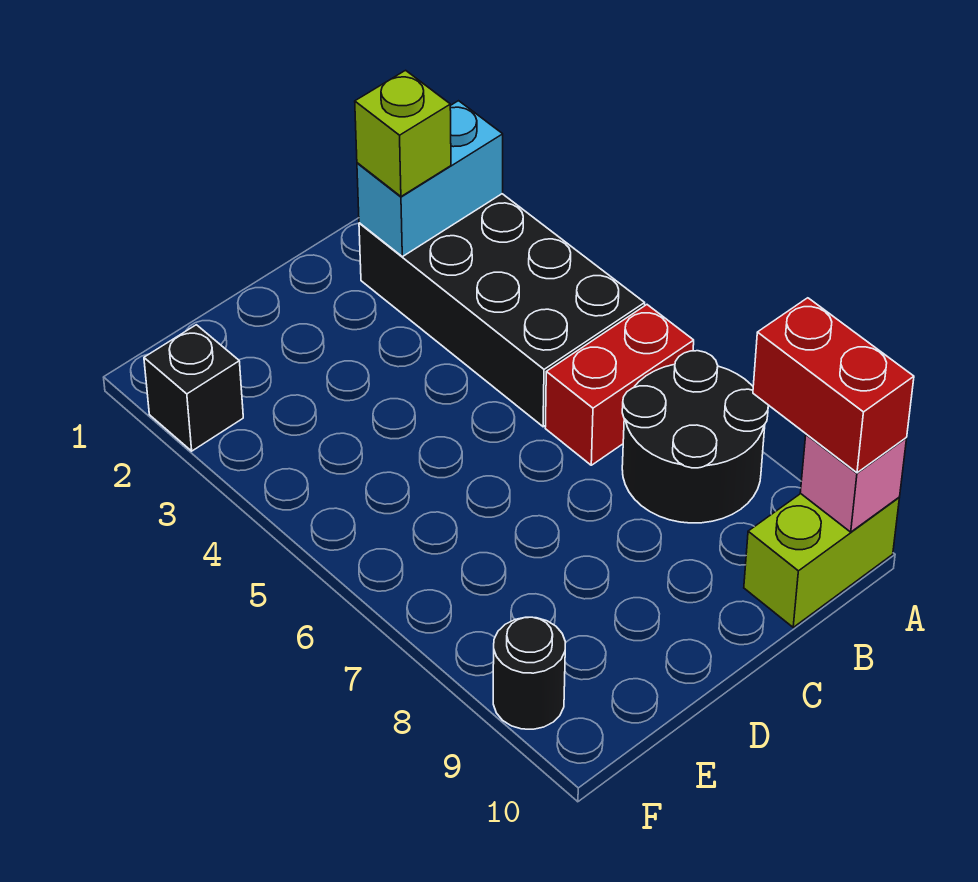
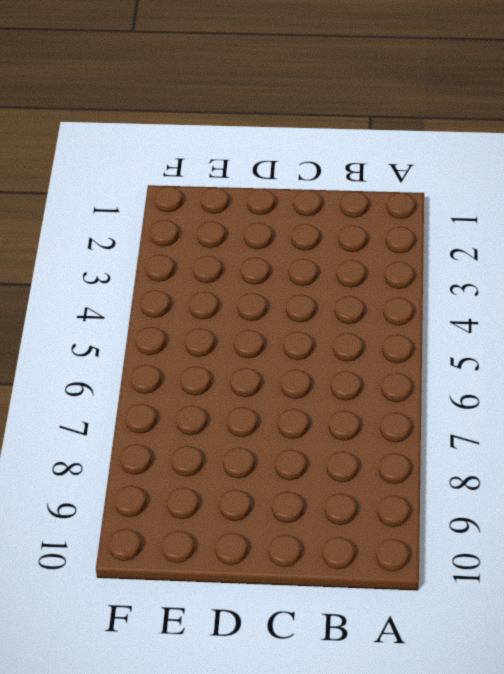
none -> black brick A2:B5 level 1
none -> red brick A6:B6 level 1

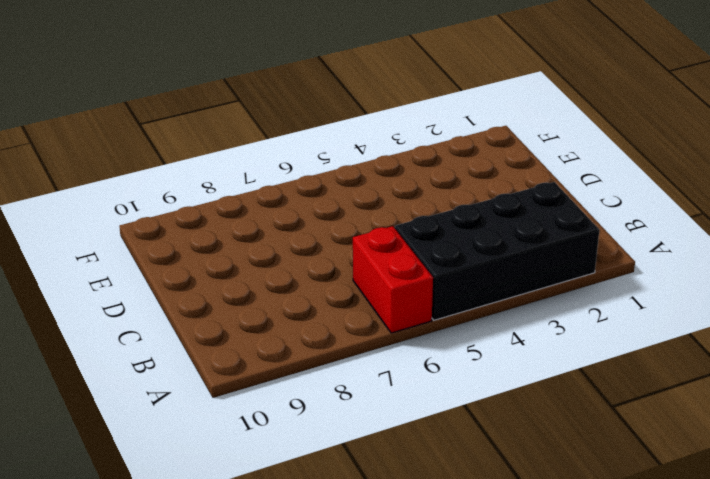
none -> black round brick A7:B8 level 1
none -> lime brick A10:B10 level 1

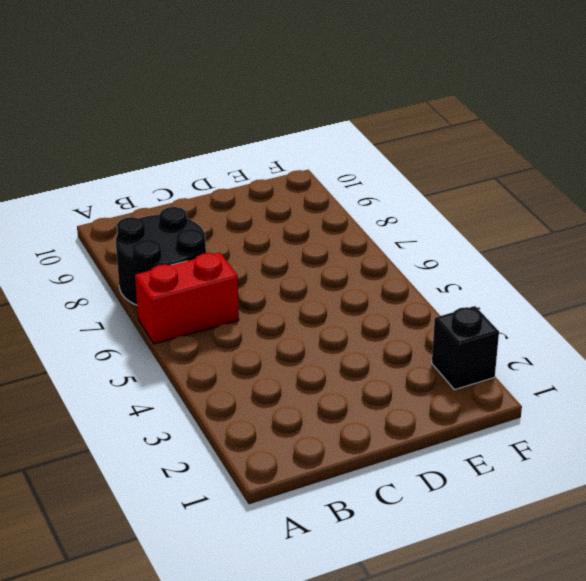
none -> black brick A2:B5 level 1
none -> lime brick A10:B10 level 1

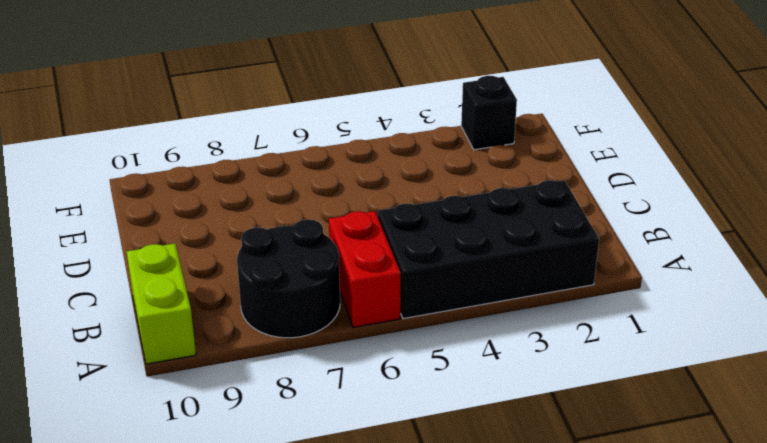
none -> black round brick F9 level 1
none -> cyan brick A2:B2 level 2

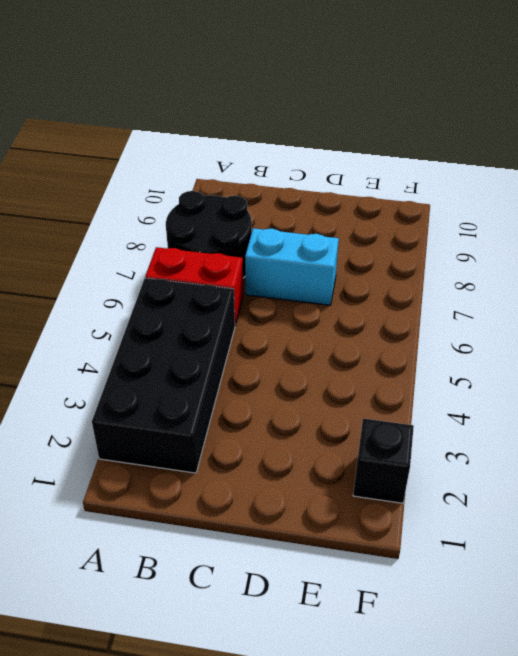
cyan brick C7:D7 level 1 -> cyan brick A2:B2 level 2
none -> lime brick A10:B10 level 1
none -> black round brick F9 level 1

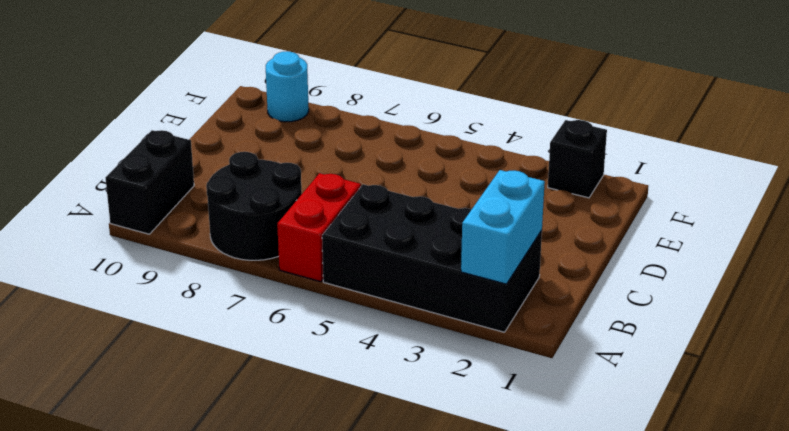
black brick A10:B10 level 1 -> lime brick A10:B10 level 1
cyan round brick F9 level 1 -> black round brick F9 level 1
none -> pink brick A10 level 2
none -> red brick A9:A10 level 3

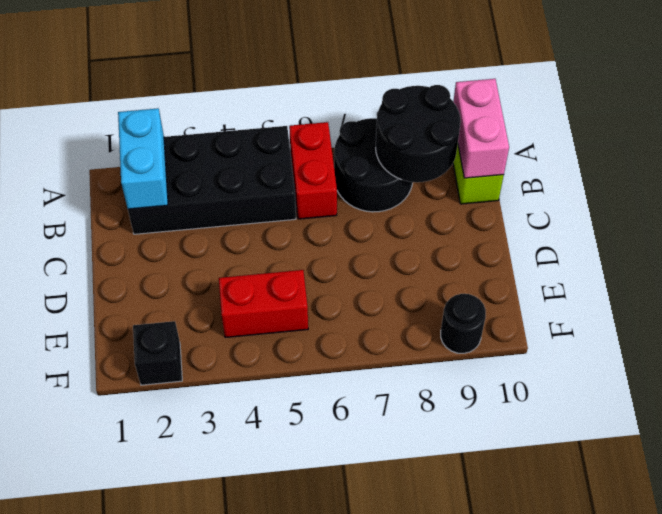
black round brick A8:B9 level 2 -> none
pink brick A10:B10 level 2 -> pink brick A10 level 2
red brick E4:E5 level 1 -> red brick A9:A10 level 3
none -> lime brick B2 level 3

